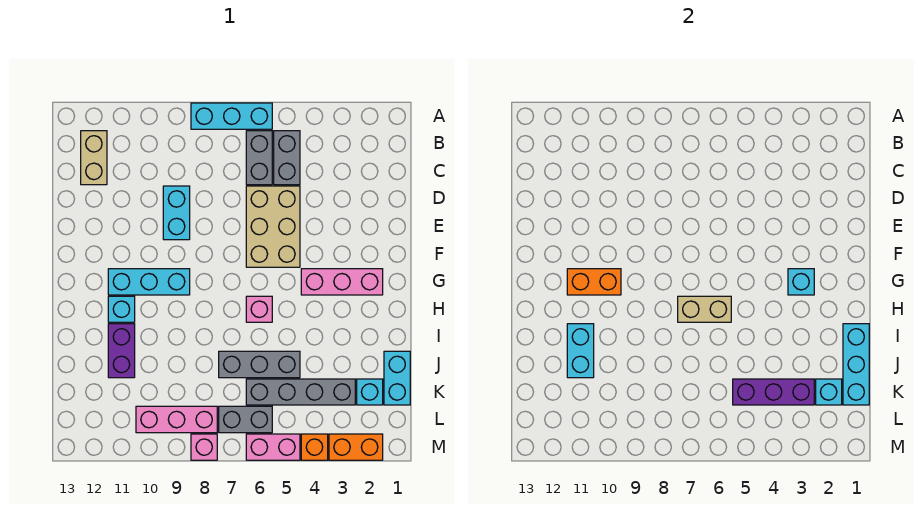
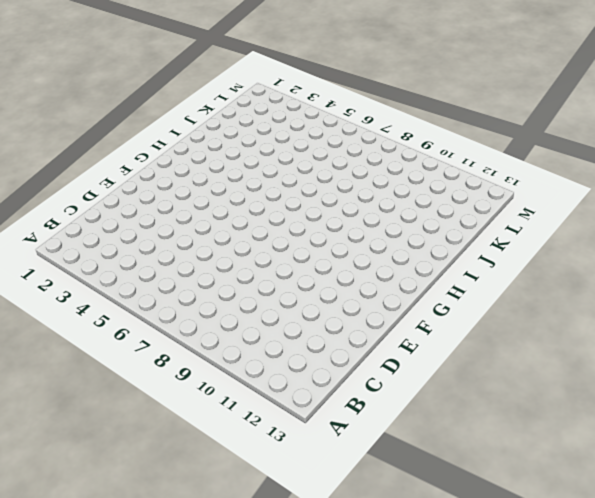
none -> cyan brick A6:A8 level 1
none -> grey brick B5:C5 level 1
none -> grey brick B6:C6 level 1

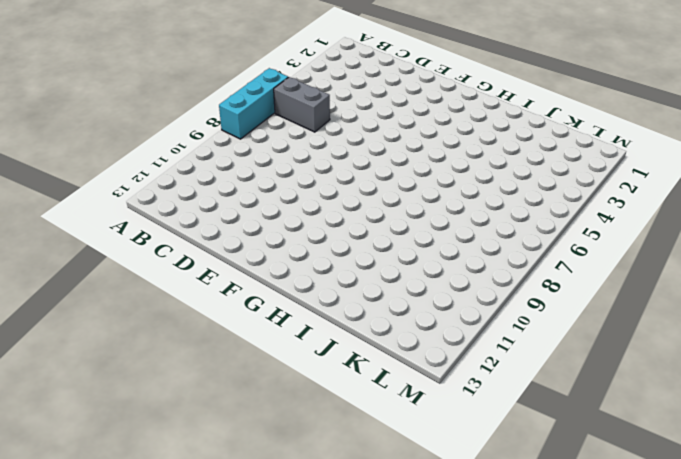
none -> grey brick B5:C5 level 1
none -> tan brick B12:C12 level 1
none -> tan brick D5:F6 level 1

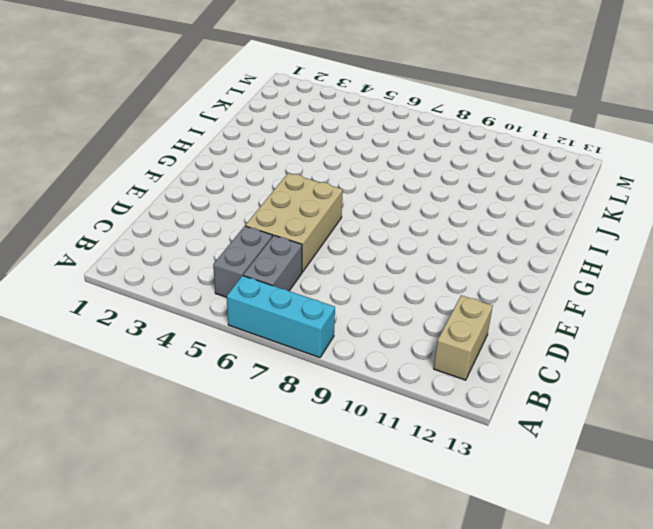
none -> cyan brick D9:E9 level 1
none -> pink brick G2:G4 level 1
none -> cyan brick G9:G11 level 1

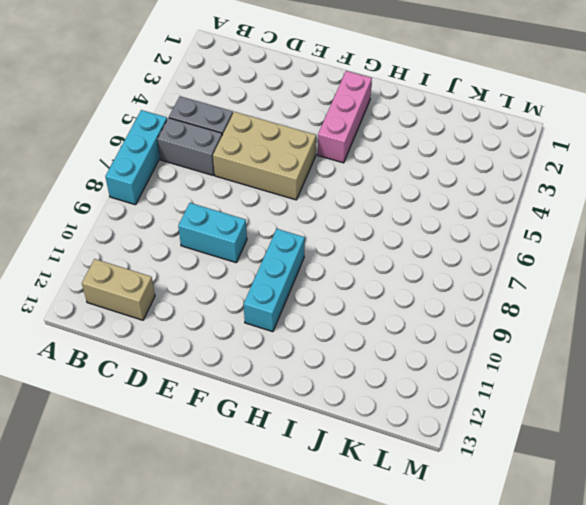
none -> pink brick H6 level 1
none -> cyan brick H11 level 1
none -> purple brick I11:J11 level 1

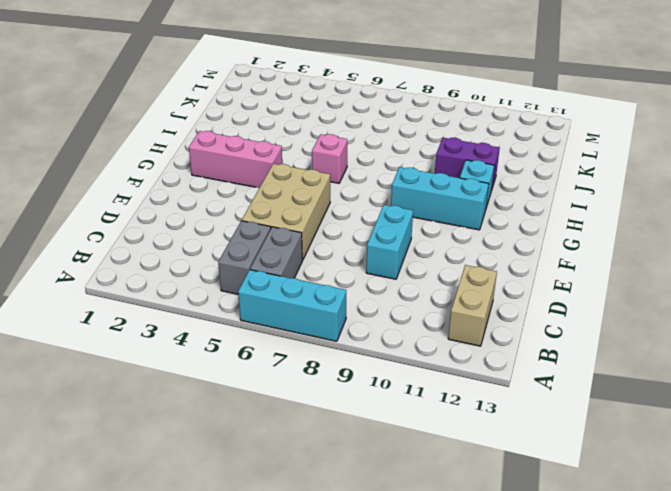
purple brick I10:I11 level 1 -> purple brick I11:J11 level 1
none -> cyan brick J1:K1 level 1
none -> grey brick J5:J7 level 1
none -> cyan brick K2 level 1

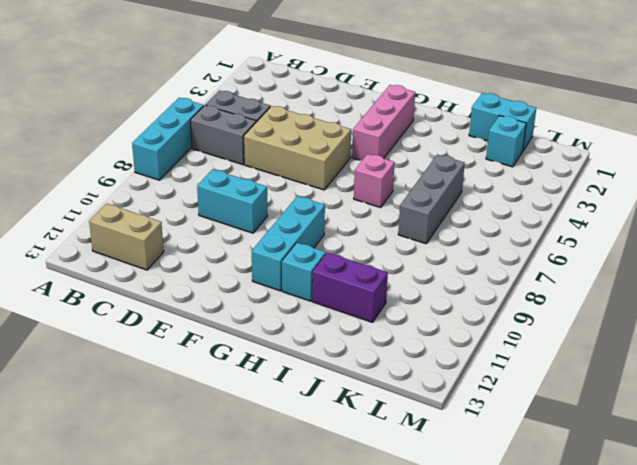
none -> grey brick K3:K6 level 1
none -> grey brick L6:L7 level 1
none -> pink brick L8:L10 level 1

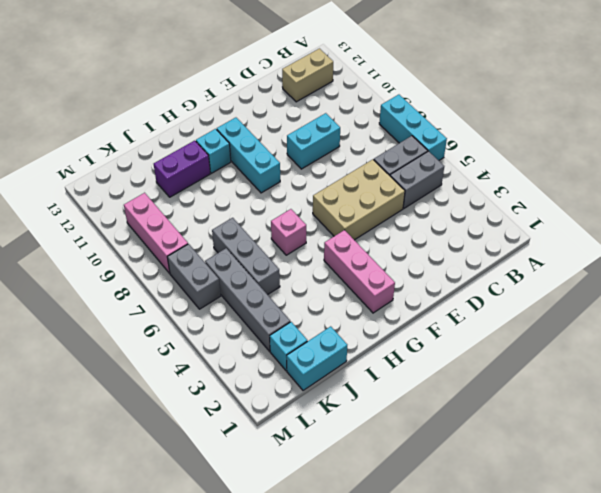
none -> orange brick M2:M3 level 1
none -> orange brick M4 level 1
none -> pink brick M5:M6 level 1

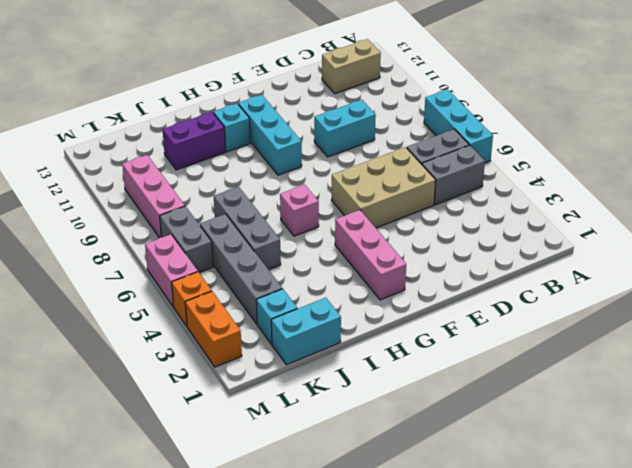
none -> pink brick M8 level 1
none -> cyan brick G3 level 2
none -> orange brick G10:G11 level 2

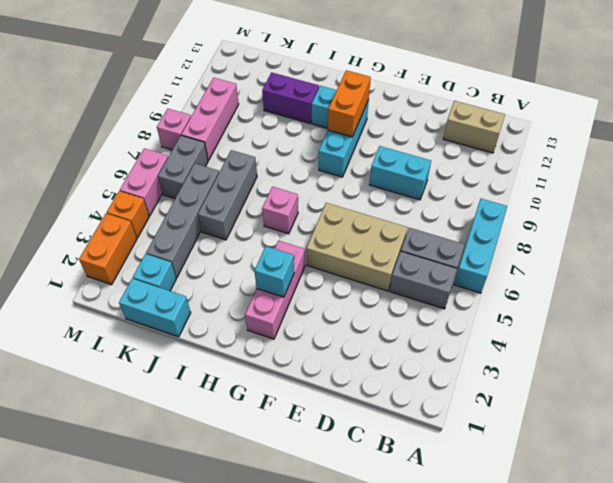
none -> tan brick H6:H7 level 2
none -> cyan brick I1:K1 level 2
none -> cyan brick I11:J11 level 2

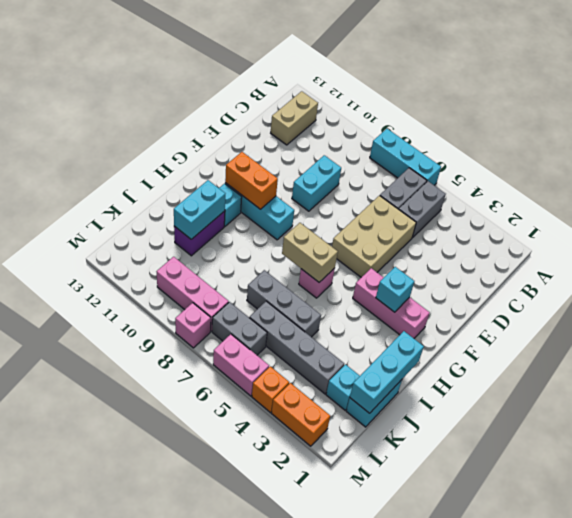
none -> cyan brick K2 level 2
none -> purple brick K3:K5 level 2

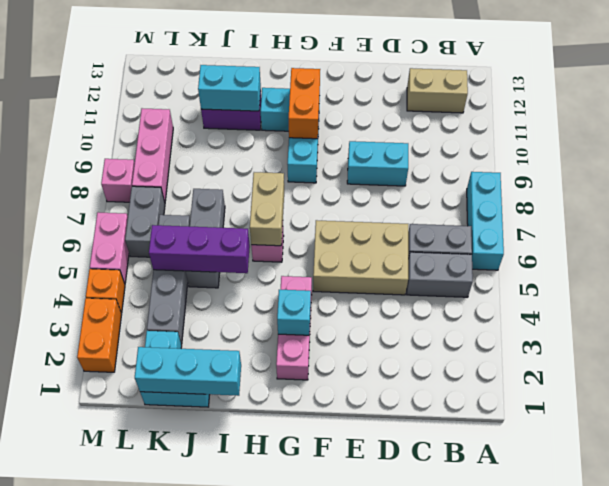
purple brick I5:K5 level 2 -> purple brick K3:K5 level 2
none -> cyan brick K2 level 2

